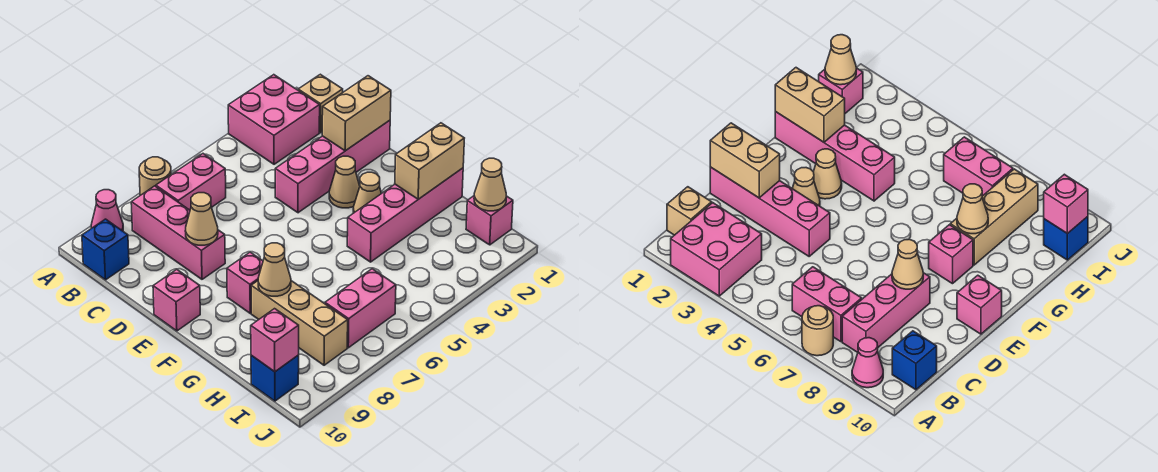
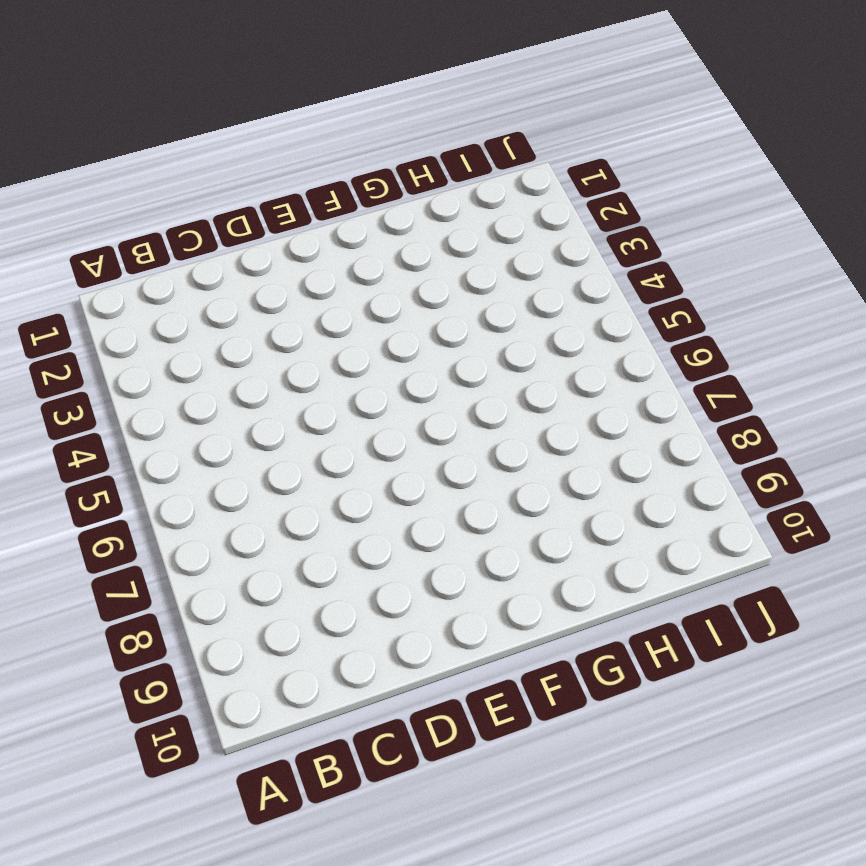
none -> pink brick A2:B3 level 1
none -> tan round brick A7 level 1
none -> pink cone A9 level 1

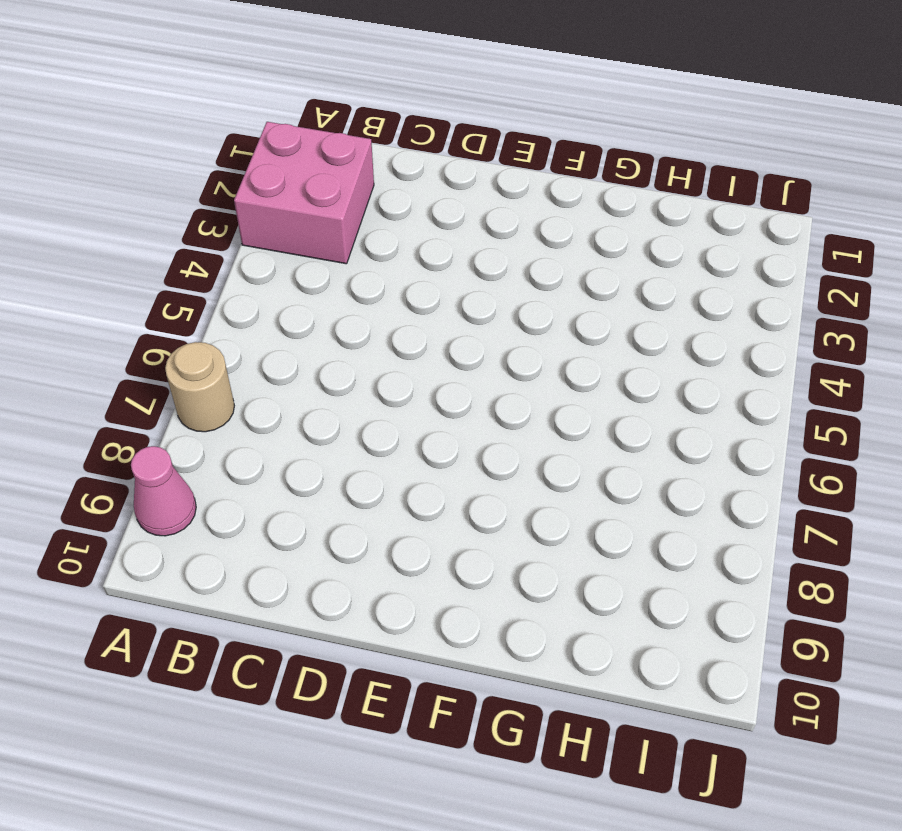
none -> tan brick B1 level 1
none -> pink brick B6:B7 level 1
none -> pink brick B8:D8 level 1

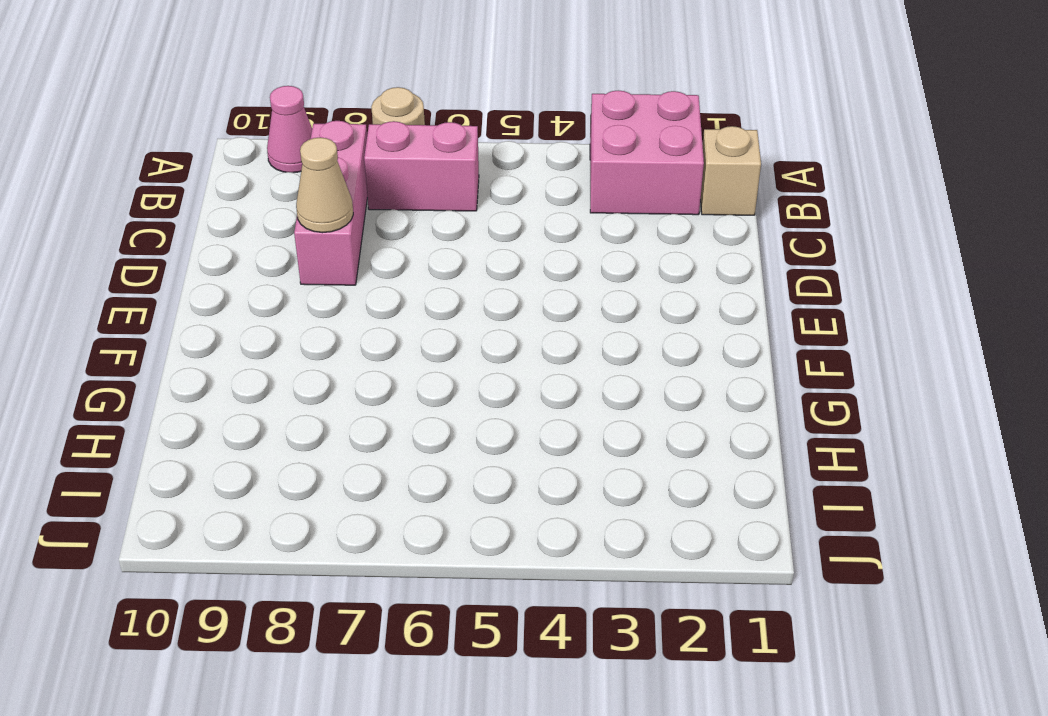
none -> blue brick B10 level 1
none -> pink brick D1:D4 level 1
none -> tan cone E3 level 1

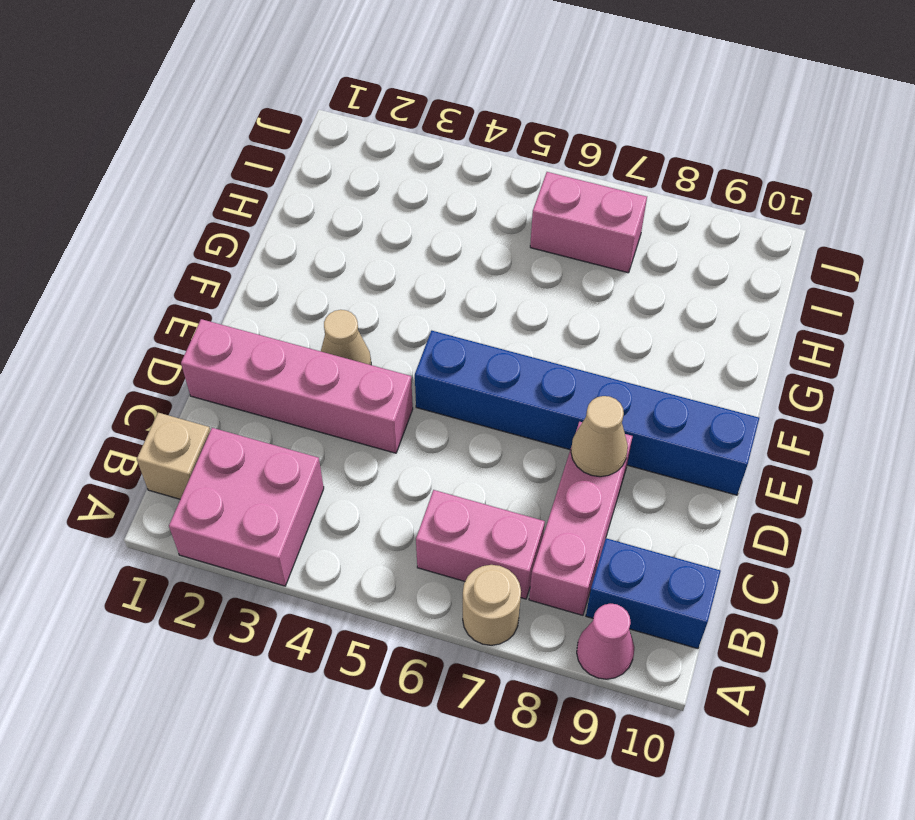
blue brick B9:B10 level 1 -> blue brick B10 level 1
blue brick E5:E10 level 1 -> pink brick E10 level 1
none -> tan cone F3 level 1
none -> pink brick F8 level 1
none -> pink brick G1:G4 level 1

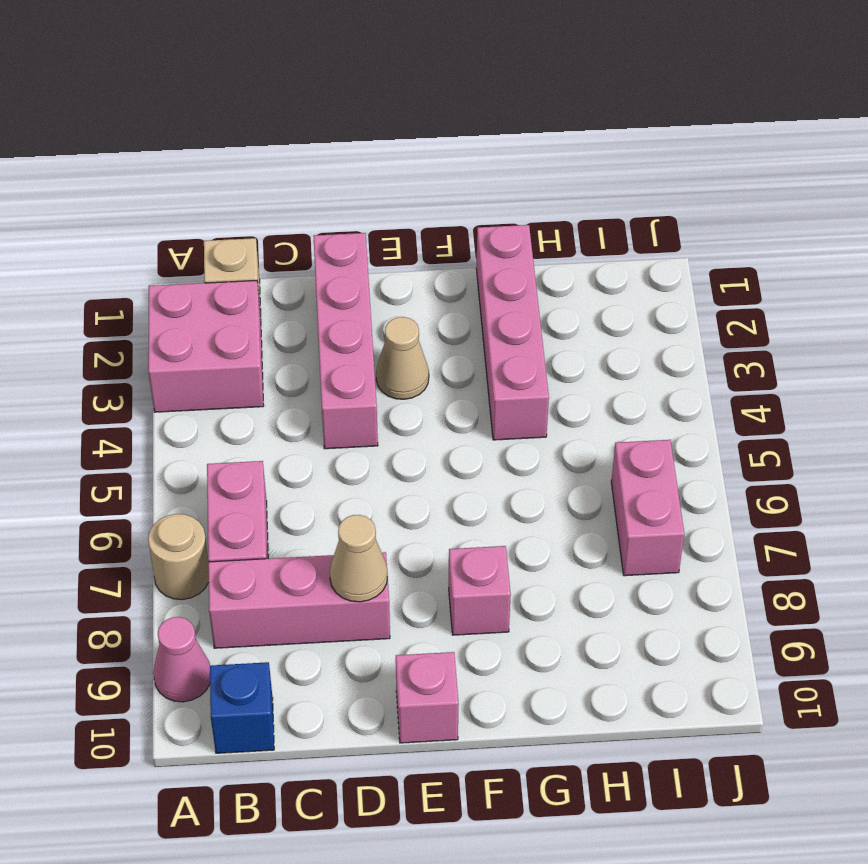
none -> tan cone F3 level 1
none -> tan brick G8:I8 level 1
none -> pink brick I1 level 1

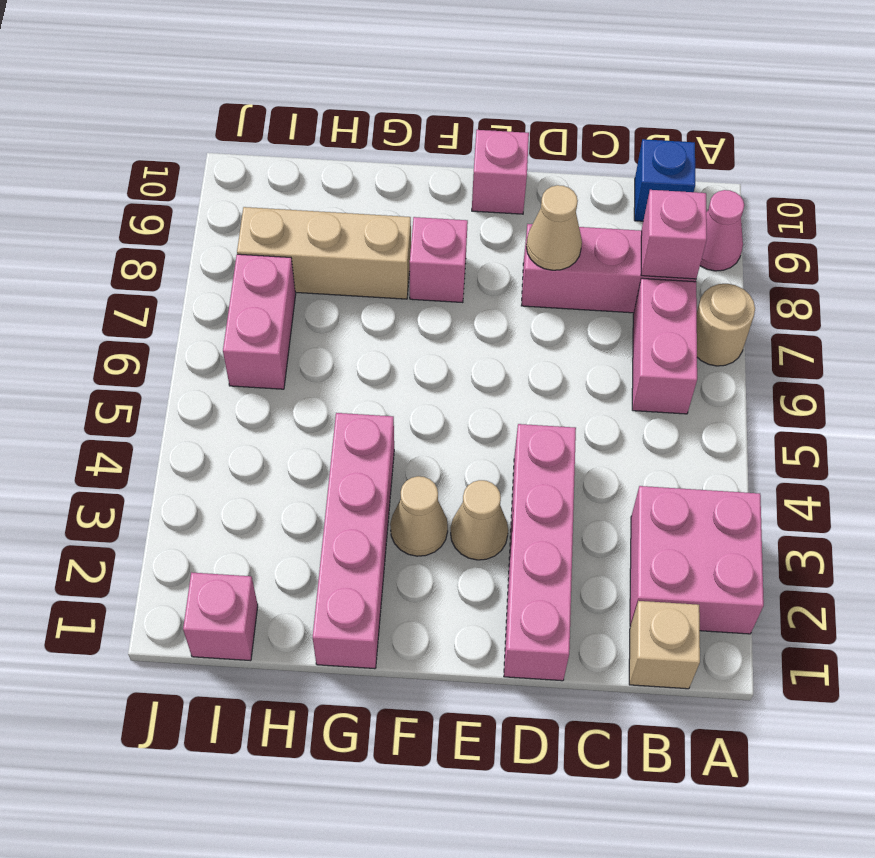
pink brick B8 level 2 -> pink brick I10 level 2
none -> blue brick I10 level 1
none -> tan brick D1:D2 level 2
none -> tan brick G1:G2 level 2

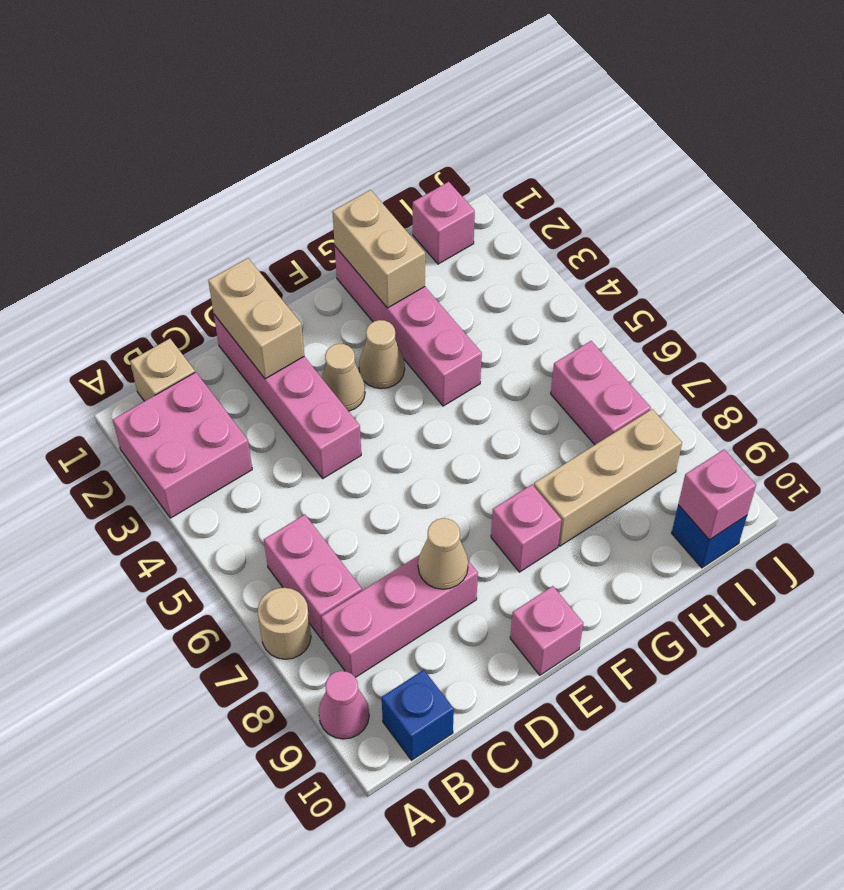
none -> tan cone G8 level 2
none -> tan cone I1 level 2

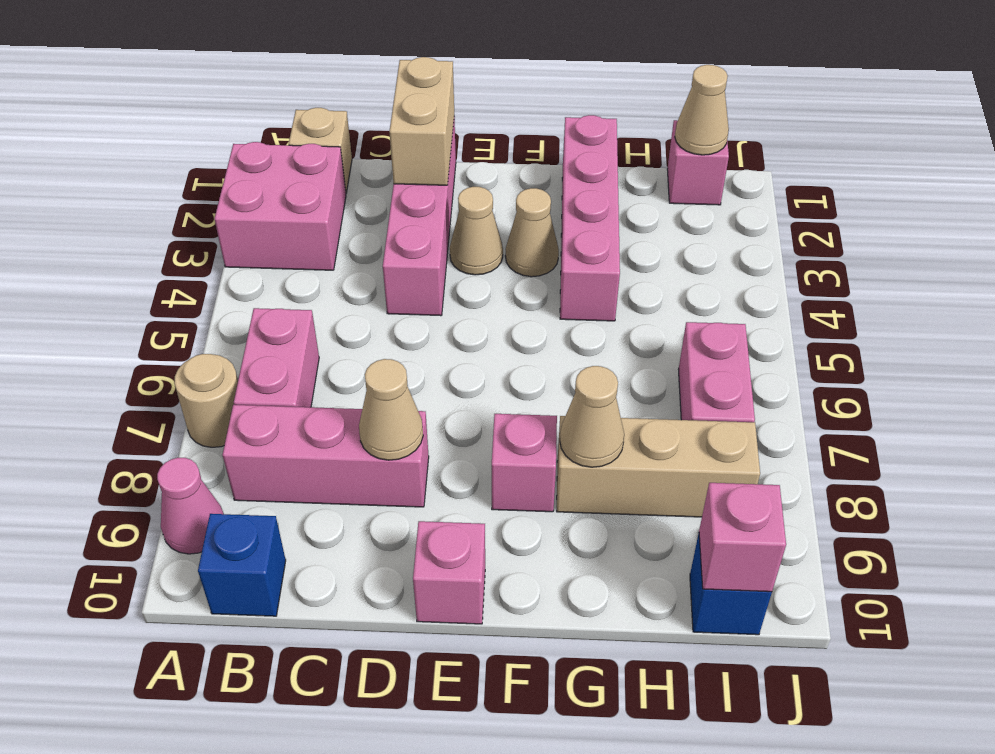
none -> tan brick G1:G2 level 2

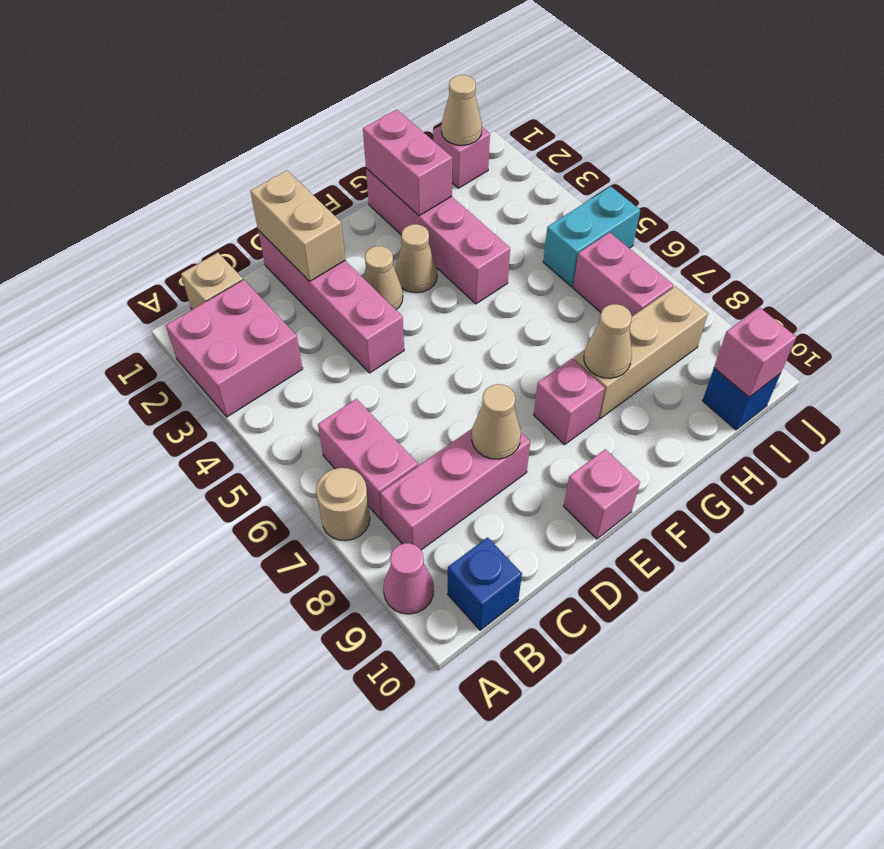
pink brick G1:G2 level 2 -> tan brick G1:G2 level 2
cyan brick I5:J5 level 1 -> none

